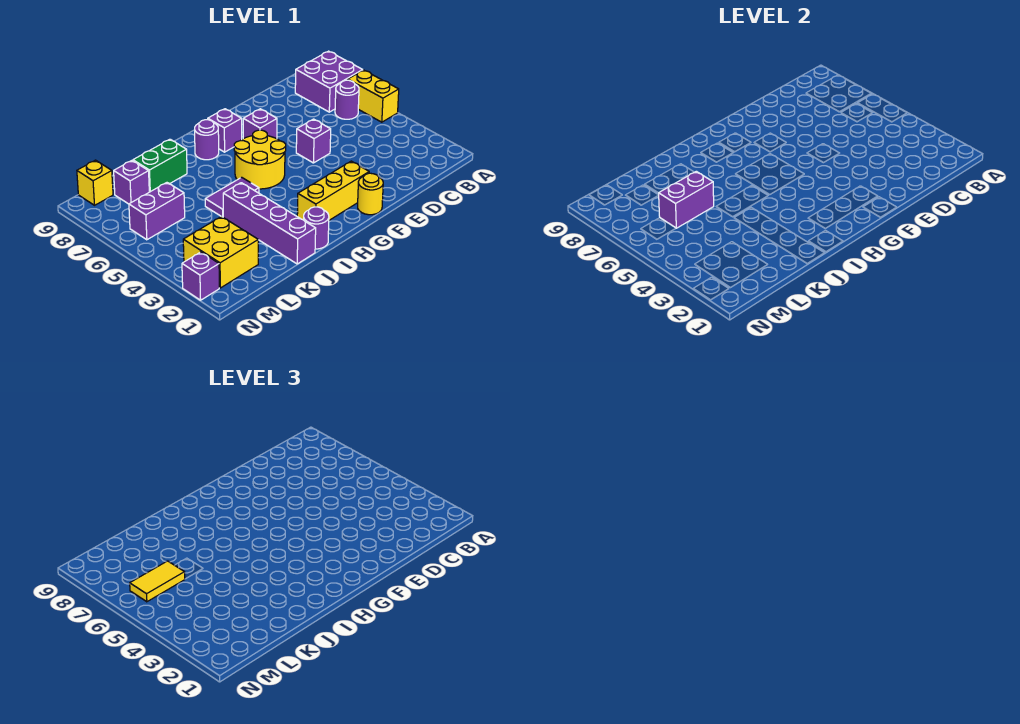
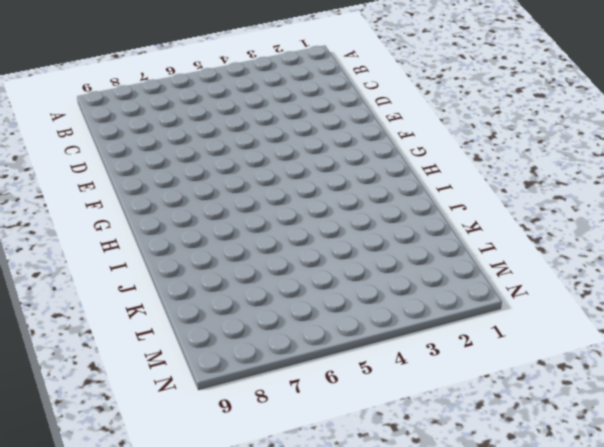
none -> yellow brick A5:A6 level 1
none -> purple brick A7:B8 level 1
none -> purple round brick B6 level 1

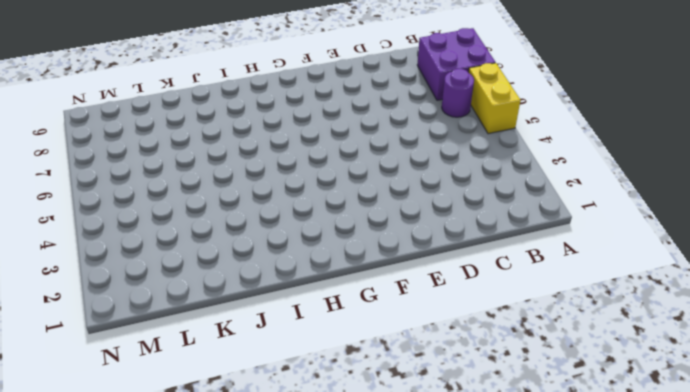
none -> purple brick E5 level 1
none -> yellow round brick F1 level 1
none -> yellow brick F2:H2 level 1

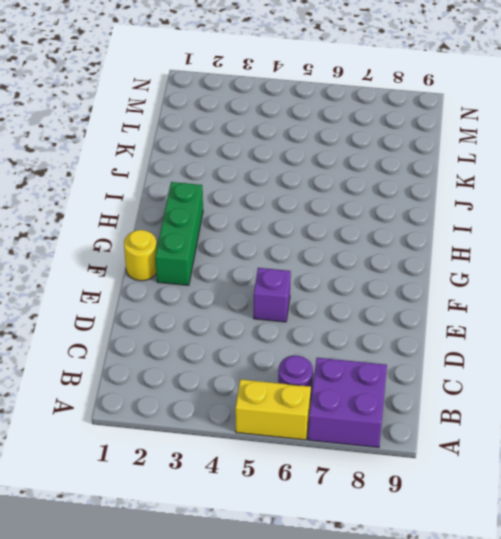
green brick F2:H2 level 1 -> yellow brick F2:H2 level 1
none -> purple brick F7 level 1
none -> yellow round brick G5:H6 level 1
none -> purple brick G8 level 1

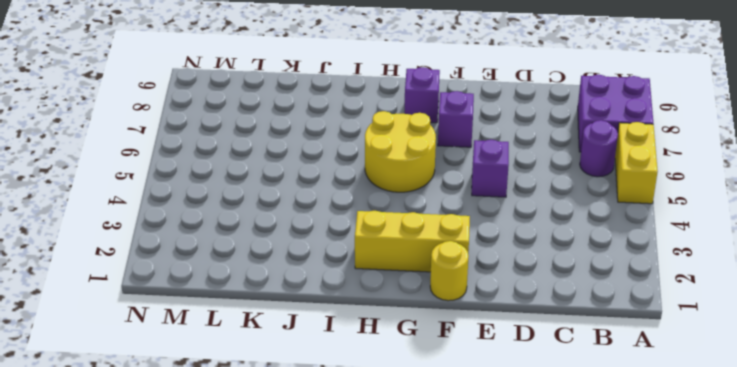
none -> purple round brick H8 level 1
none -> purple round brick I1 level 1
none -> purple tile I5:J5 level 1

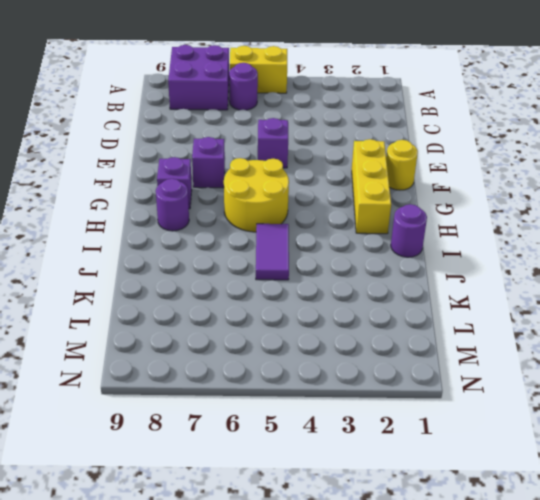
none -> purple brick J1:J4 level 1
none -> green brick J8:K8 level 1
none -> yellow brick L2:M3 level 1

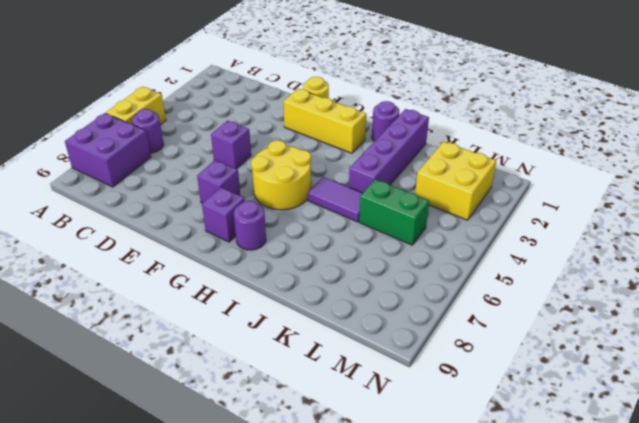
green brick K5:L5 level 1 -> green brick J8:K8 level 1
none -> purple brick L6:M6 level 1
none -> purple brick L8 level 1
none -> yellow brick M9 level 1

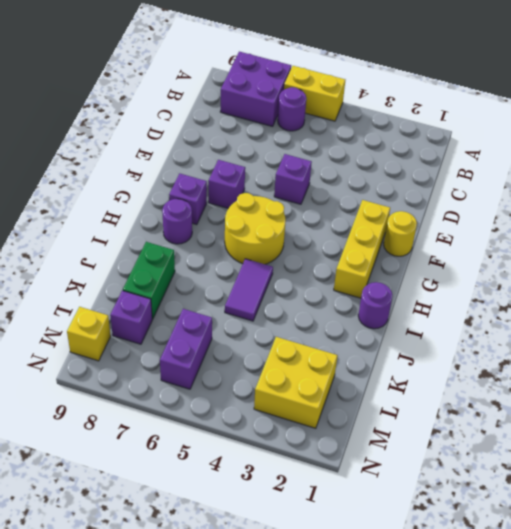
none -> purple brick J1:J4 level 1
none -> purple brick N2 level 1
none -> purple brick K6:L6 level 2

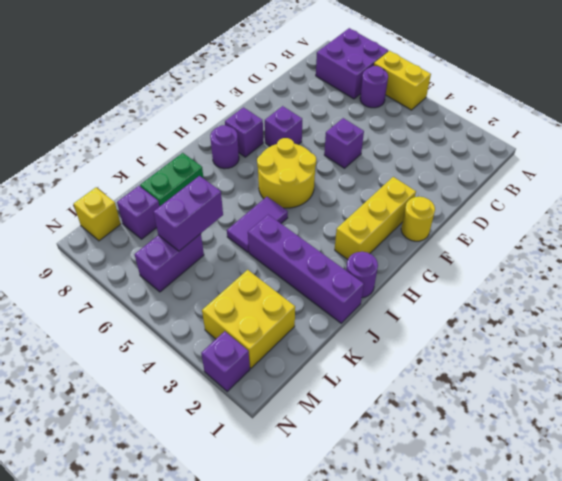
none -> yellow tile L6:M6 level 3

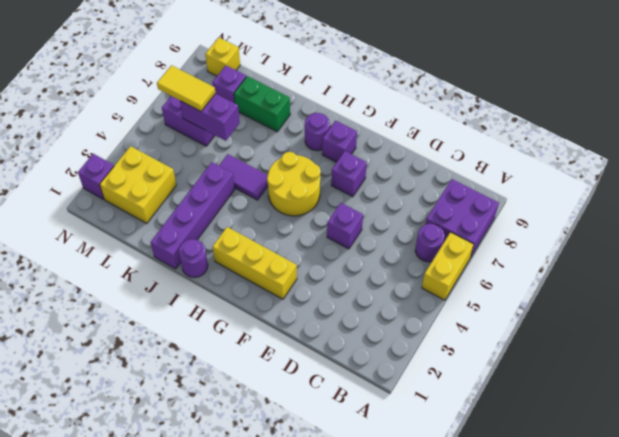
none -> yellow round brick F1 level 1

